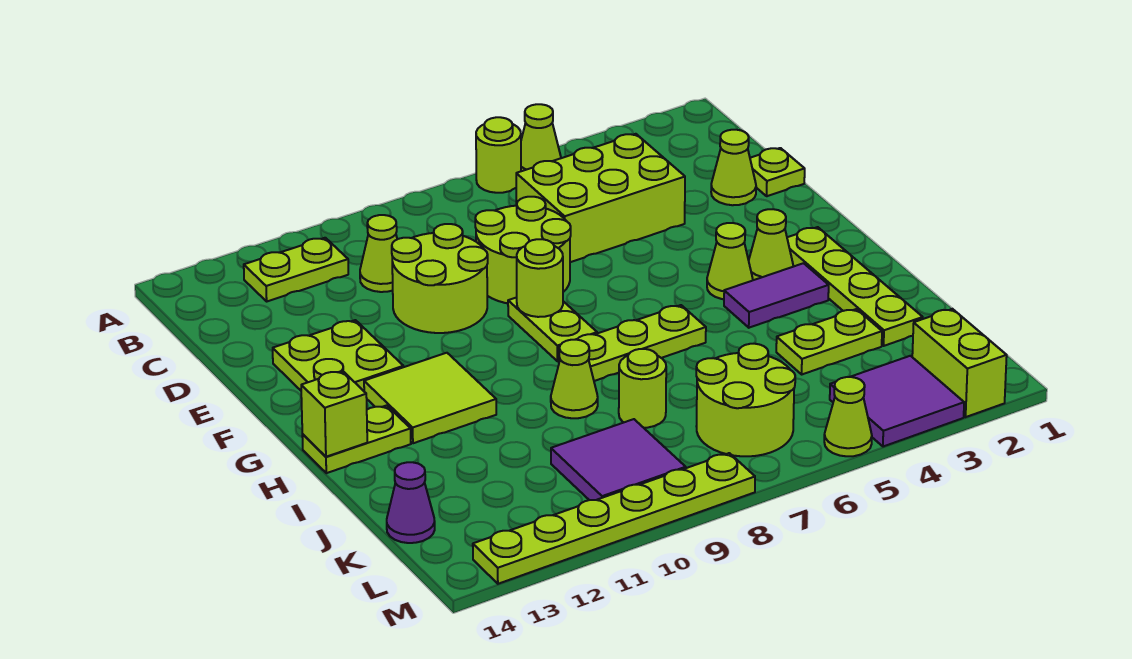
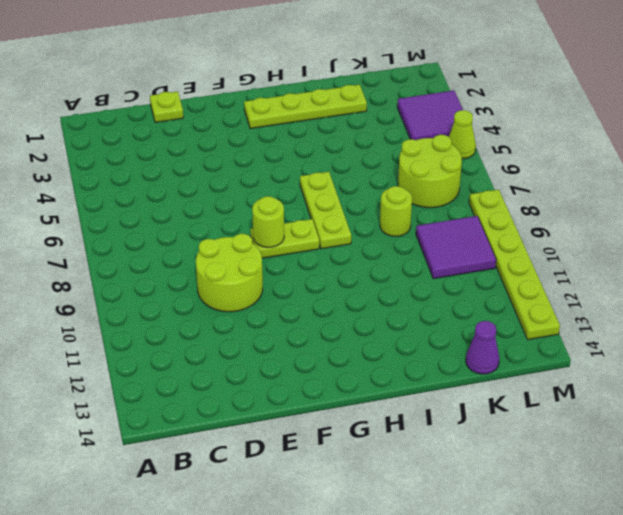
none -> lime cone A5 level 1
none -> lime round brick A6 level 1
none -> lime plate B11:B12 level 1
none -> lime brick C4:D6 level 1

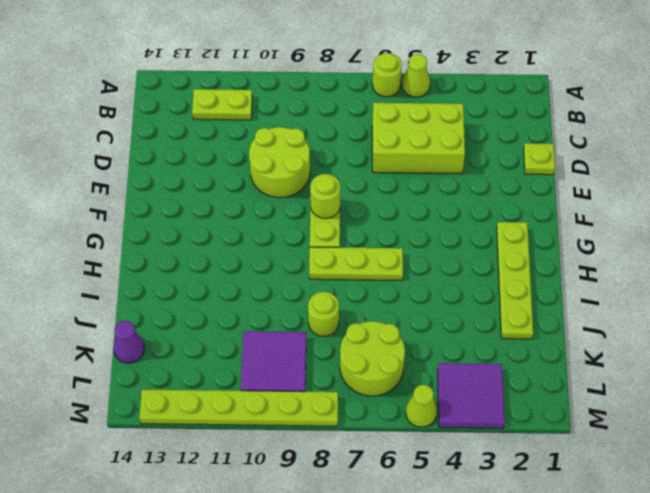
none -> lime cone C10 level 1
none -> lime cone D2 level 1
none -> lime round brick D7:E8 level 1
none -> lime plate E12:F13 level 1

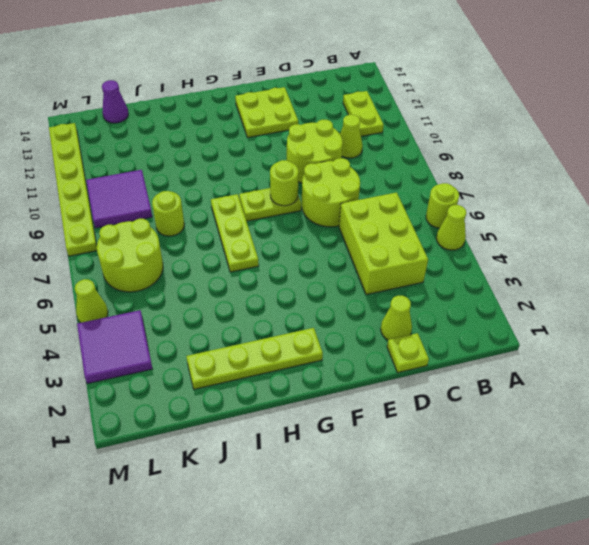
none -> lime cone G3 level 1
none -> lime cone G4 level 1
none -> lime tile G11:H12 level 1
none -> purple tile H3:H4 level 1

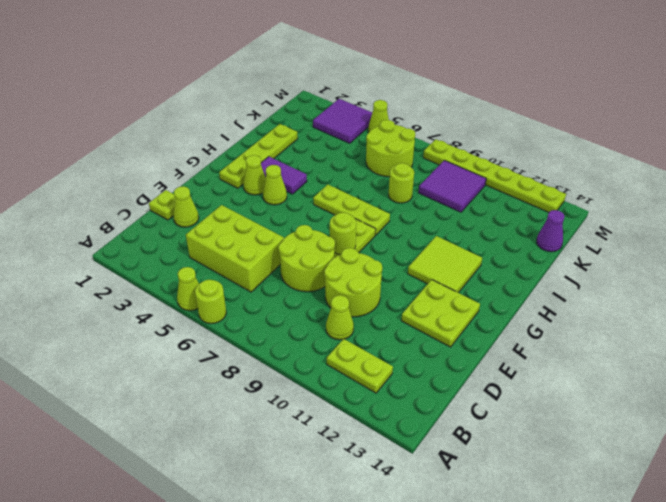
none -> lime plate H13:H14 level 1
none -> lime cone I9 level 1
none -> lime plate J3:J4 level 1
none -> lime brick L2:M2 level 1

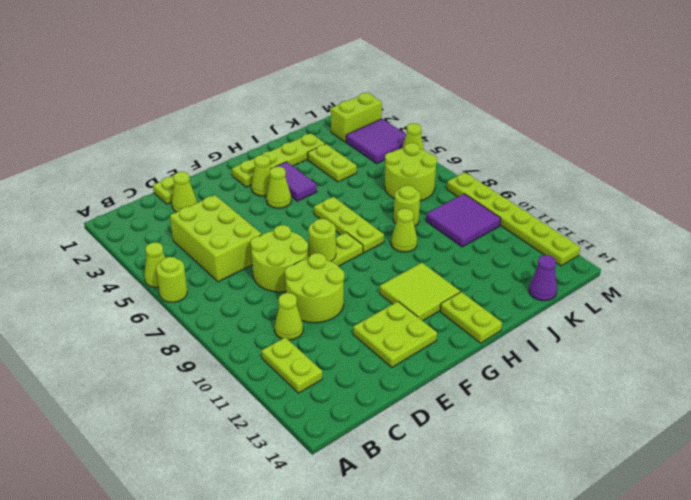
none -> lime brick H14 level 2

